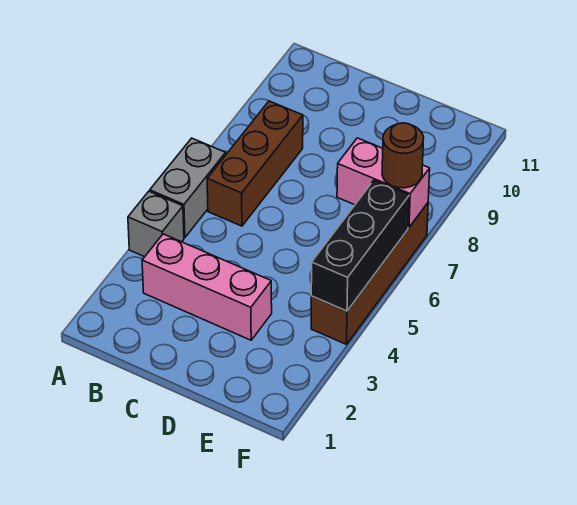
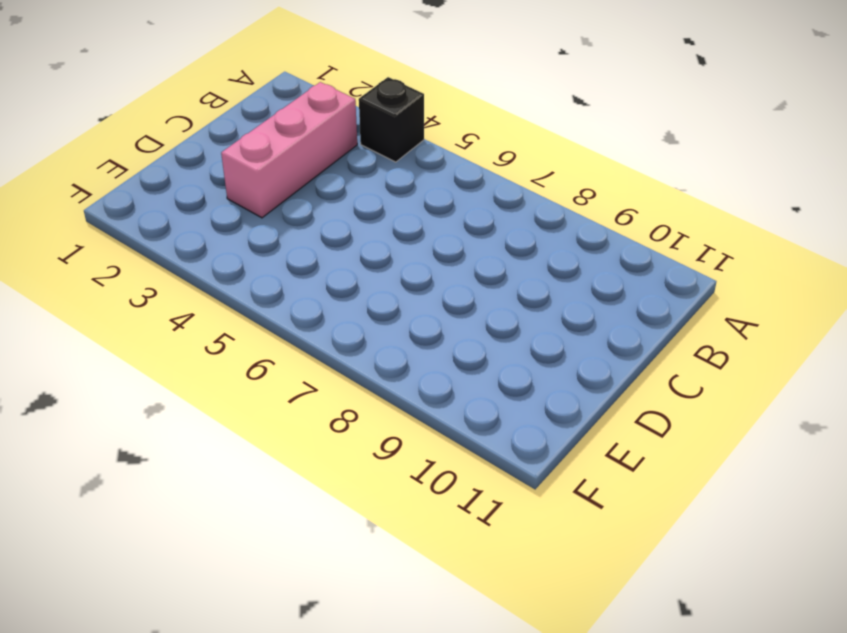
black brick A4 level 1 -> grey brick A4 level 1
none -> grey brick A5:A6 level 1
none -> brown brick B6:B8 level 1

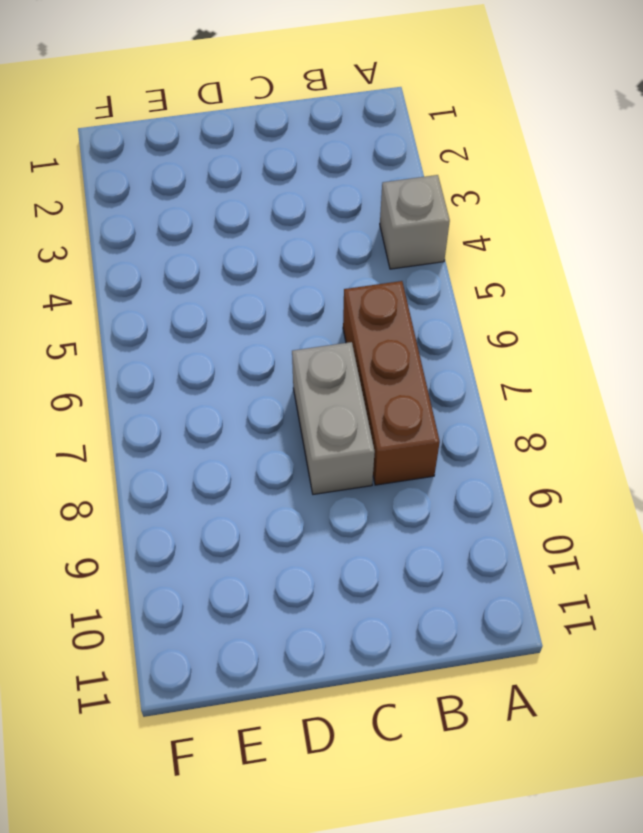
grey brick C7:C8 level 1 -> grey brick A5:A6 level 1
none -> pink brick B3:D3 level 1
none -> brown brick F4:F7 level 1

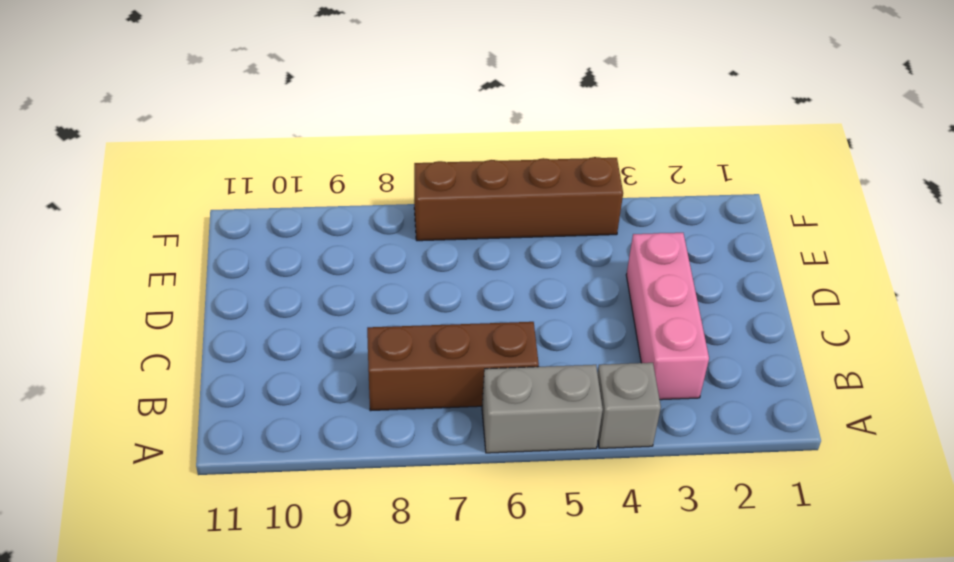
none -> pink brick E7:F7 level 2
none -> black brick F4:F6 level 2

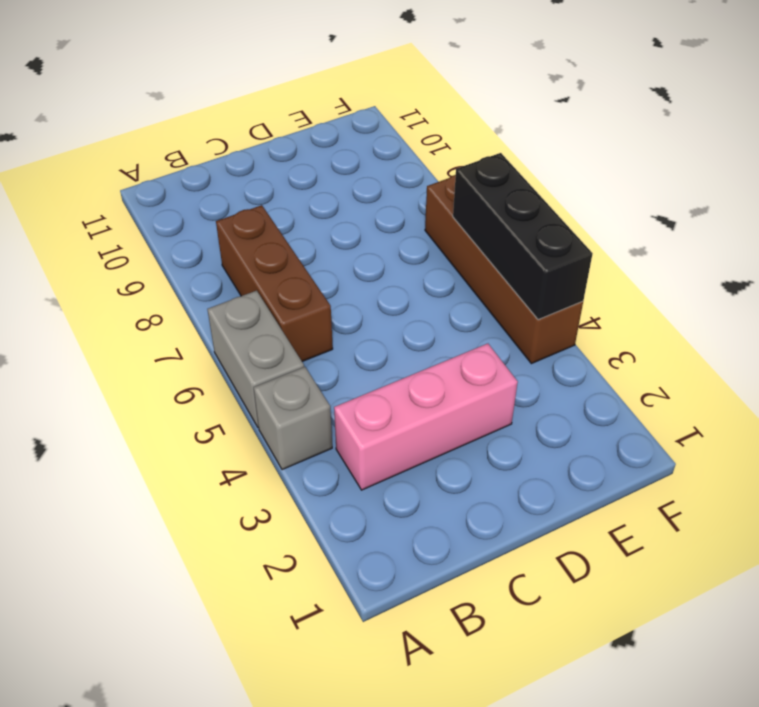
none -> pink brick E7:F7 level 2
none -> brown round brick F7 level 3

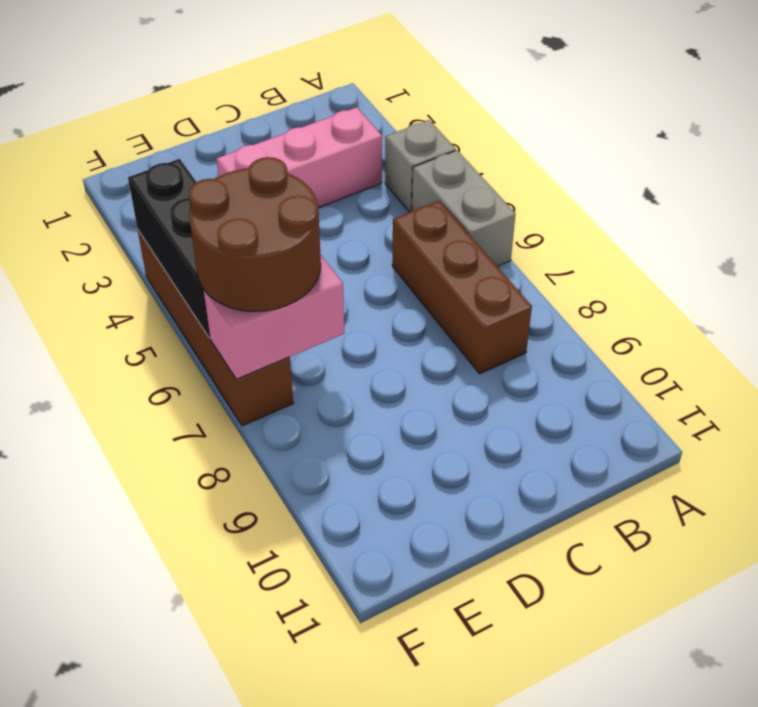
brown round brick E6:F7 level 3 -> brown round brick F7 level 3

